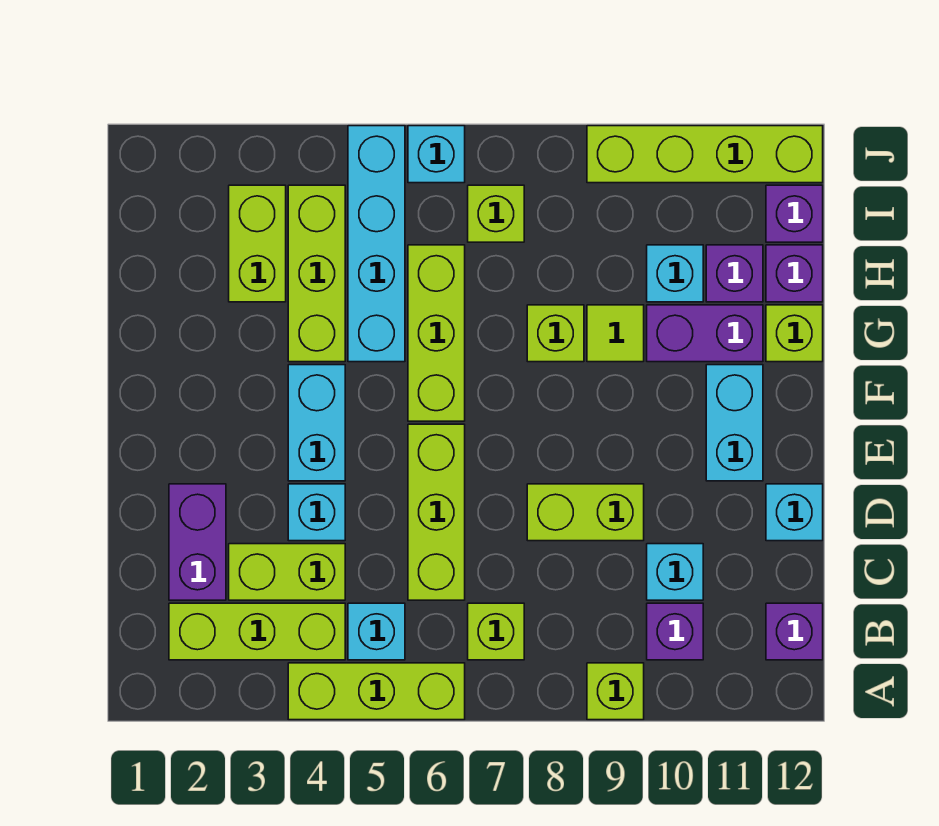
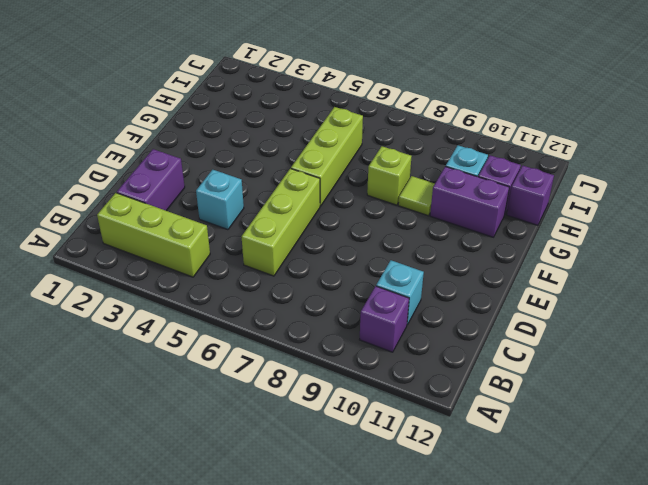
none -> lime brick A4:A6 level 1
none -> lime brick A9 level 1
none -> cyan brick B5 level 1
none -> lime brick B7 level 1

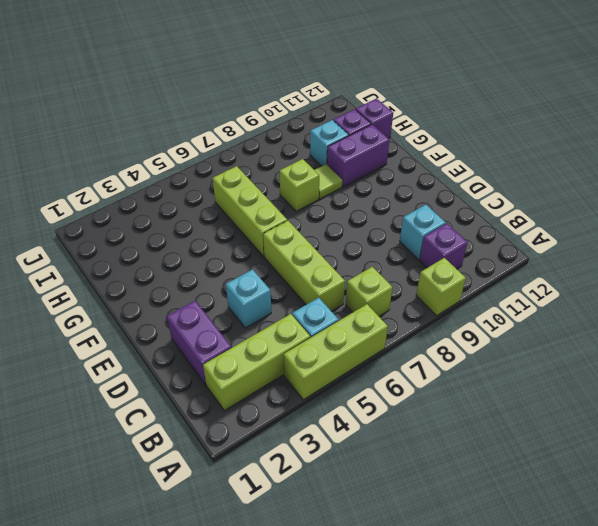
none -> purple brick B12 level 1
none -> lime brick C3:C4 level 1
none -> lime brick D8:D9 level 1
none -> cyan brick D12 level 1

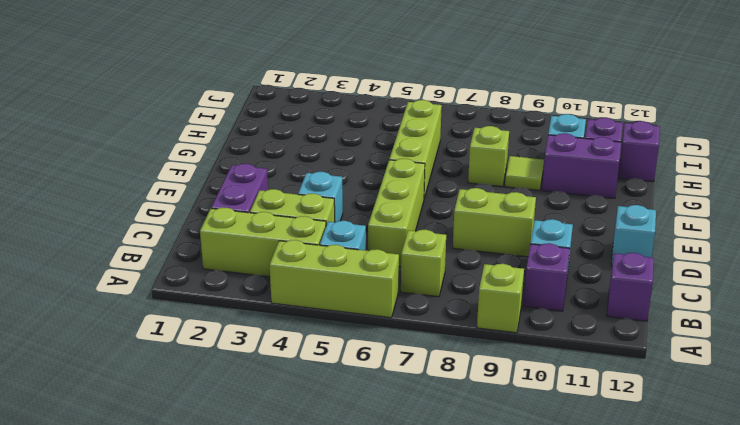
none -> cyan brick E4:F4 level 1
none -> cyan brick E11:F11 level 1
none -> lime brick G4:I4 level 1
none -> cyan brick G5:J5 level 1

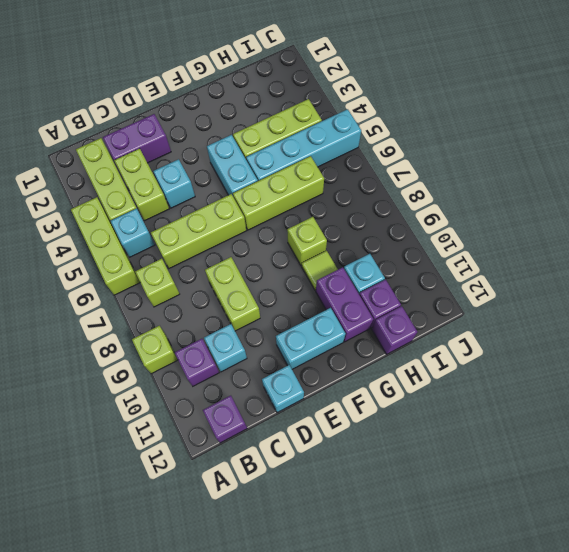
cyan brick F4:F5 level 1 -> cyan brick E4:F4 level 1
none -> lime brick G12 level 1
none -> lime brick H3:I3 level 1
none -> lime brick I7 level 1
none -> purple brick I12 level 1

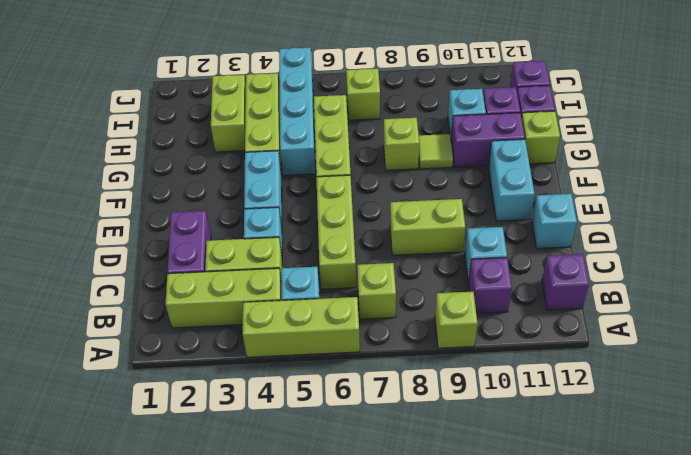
none -> cyan brick J6 level 1
none -> lime brick J9:J12 level 1

